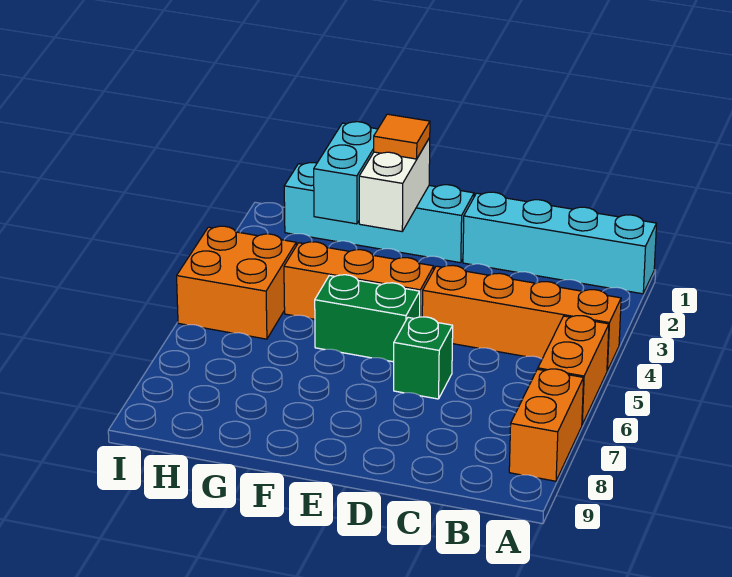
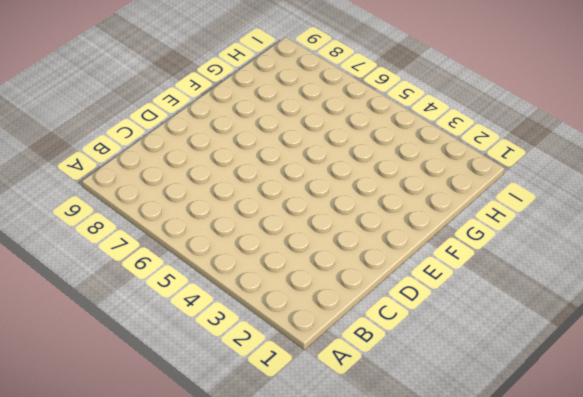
none -> cyan brick A1:D1 level 1
none -> orange brick A4:D4 level 1
none -> orange brick A5:A6 level 1

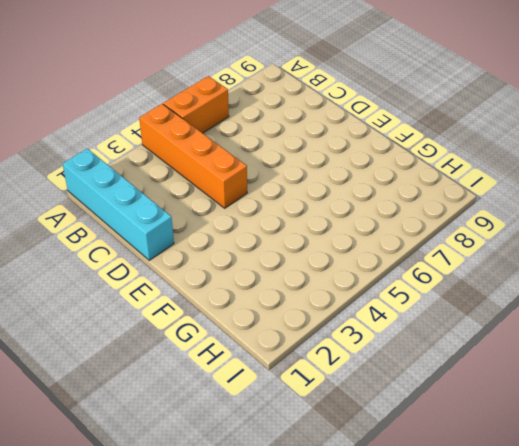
none -> orange brick A7:A8 level 1
none -> green brick D6 level 1
none -> cyan brick E1:H1 level 1

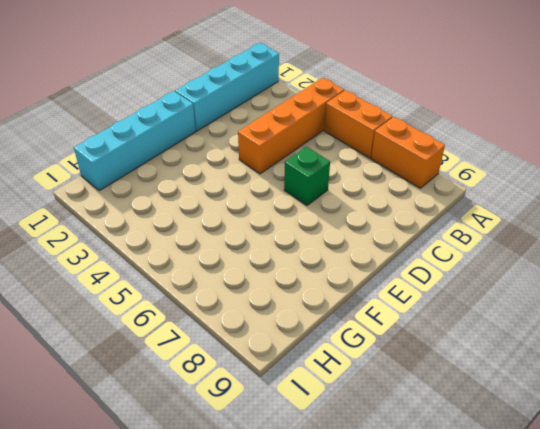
none -> orange brick E4:G4 level 1
none -> green brick E5:F5 level 1
none -> orange brick H4:I5 level 1

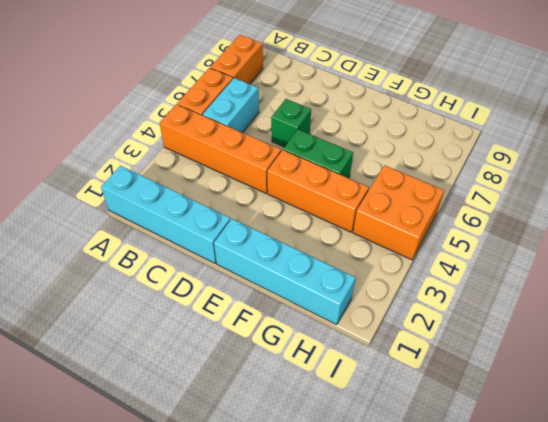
cyan brick B5:B6 level 1 -> cyan brick G1:G2 level 2
none -> white brick F1:F2 level 2
none -> orange tile F1 level 3

